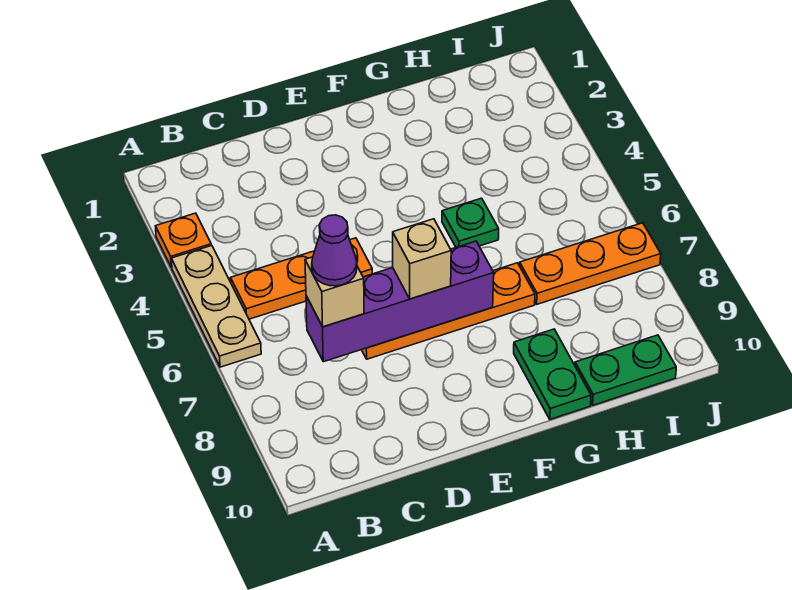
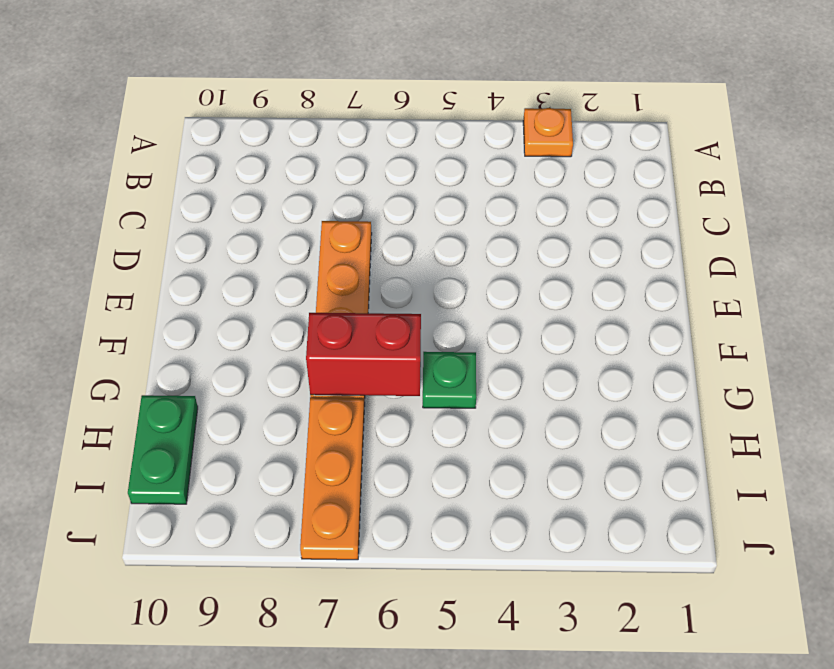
red brick G6:G7 level 2 -> none
none -> tan plate A4:A6 level 1
none -> orange plate B5:D5 level 1
none -> green plate G9:G10 level 1

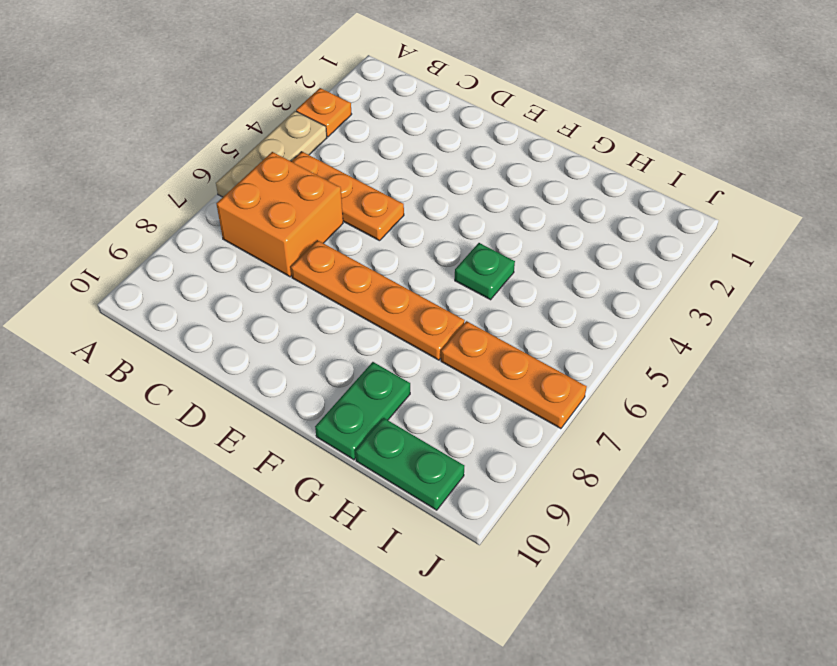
orange brick B6:C7 level 1 -> none
none -> purple brick C7:F7 level 2
none -> tan brick C7 level 3
none -> tan brick E7 level 3

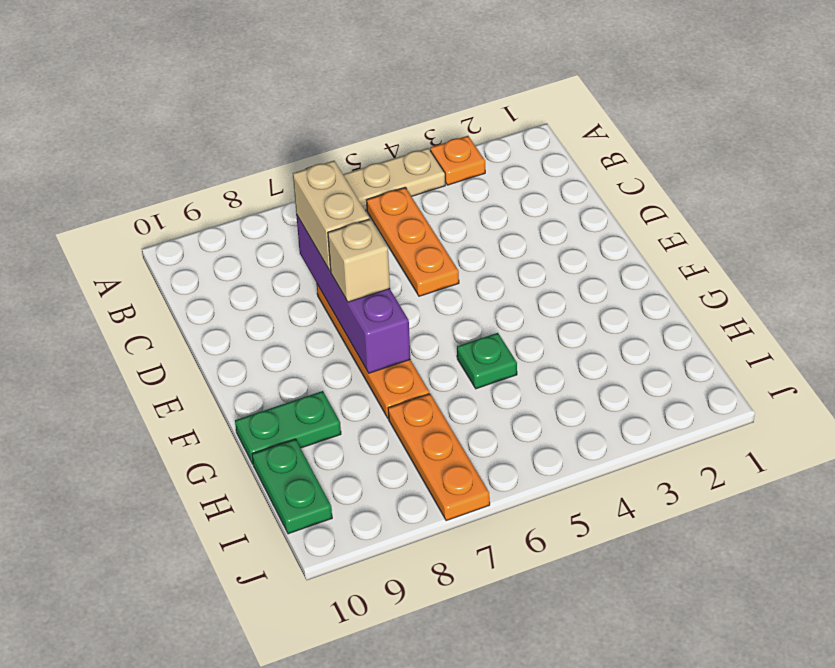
tan brick C7:D7 level 3 -> tan brick C7 level 3
none -> purple cone C7 level 4

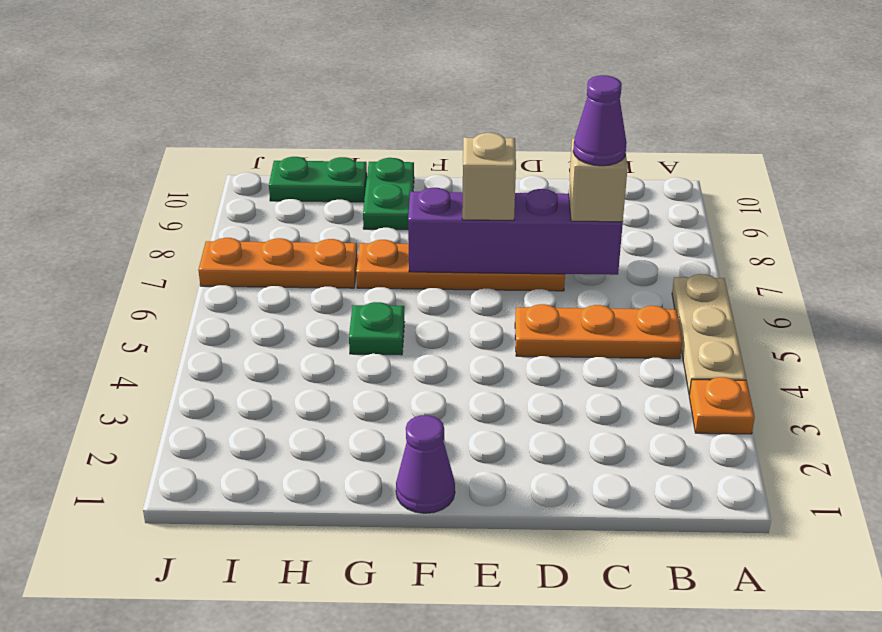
purple cone F1 level 1 -> none

